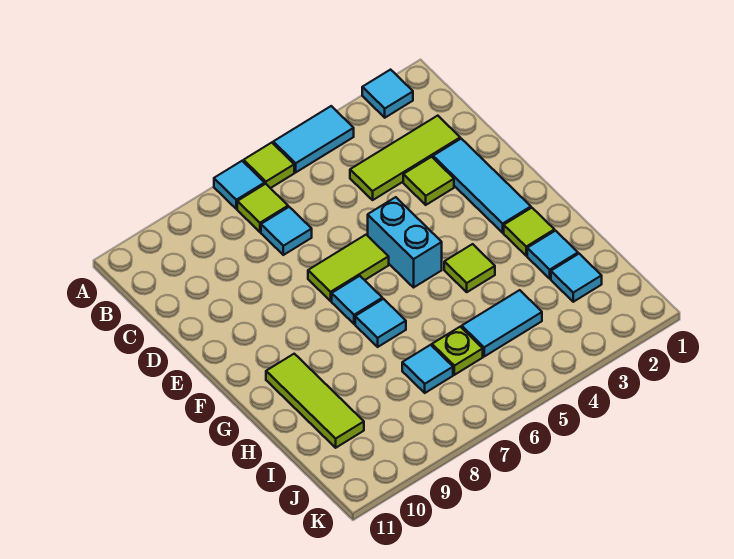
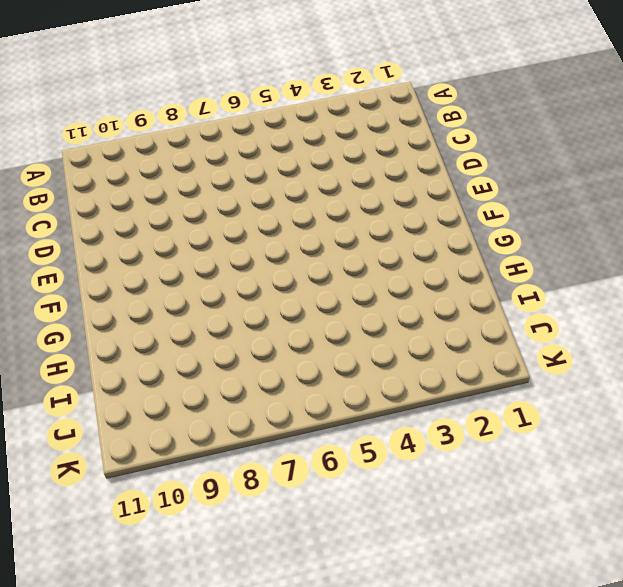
none -> cyan tile A2 level 1
none -> cyan tile A4:A5 level 1
none -> lime tile A6 level 1

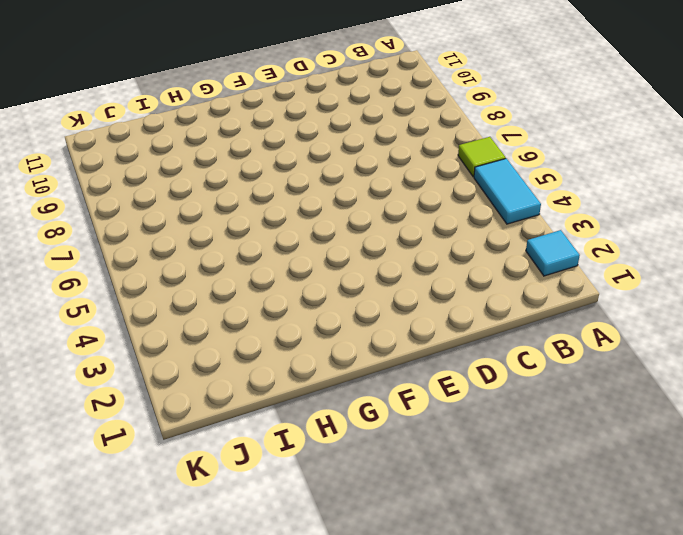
none -> cyan tile A7 level 1
none -> lime tile B7 level 1
none -> lime tile C2:C4 level 1

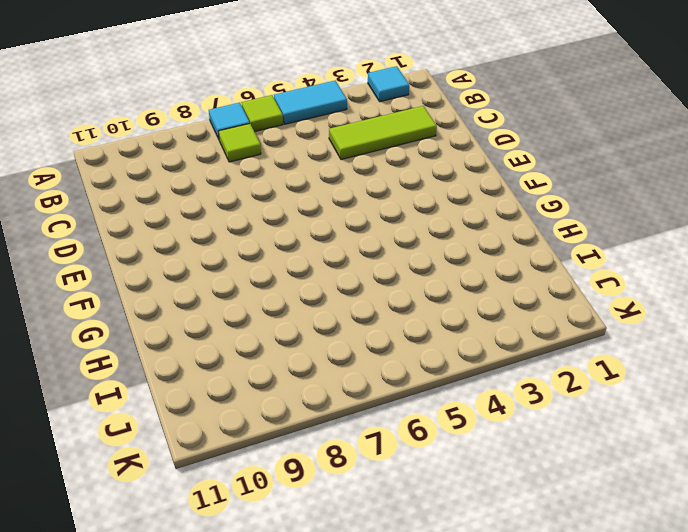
none -> cyan tile C7 level 1
none -> cyan tile D2:F2 level 1
none -> lime tile D3 level 1

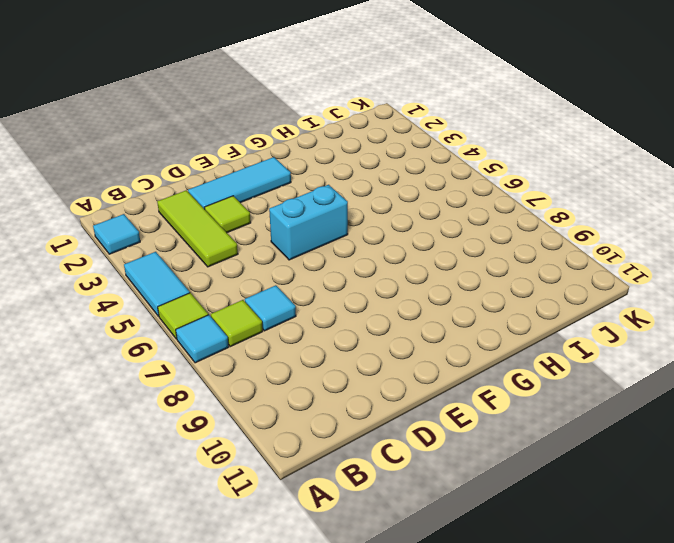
none -> lime tile E6:E7 level 1
none -> cyan tile F7 level 1
none -> lime tile G2 level 1

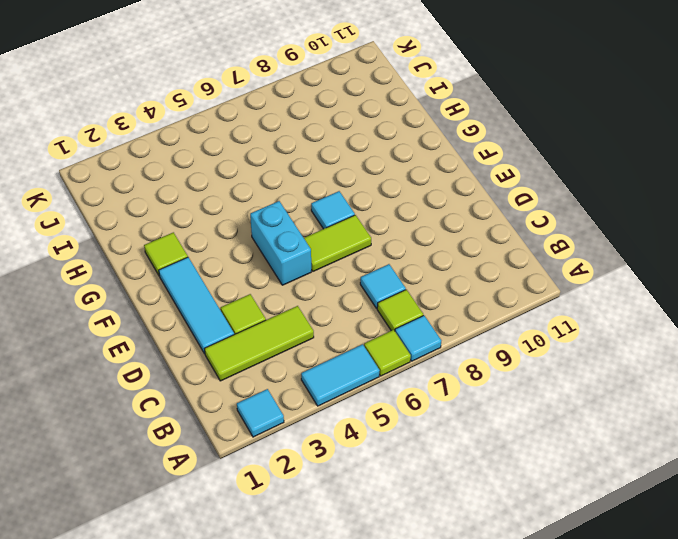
none -> lime tile G4 level 1
none -> cyan tile G7 level 1
none -> lime tile G10:I10 level 1

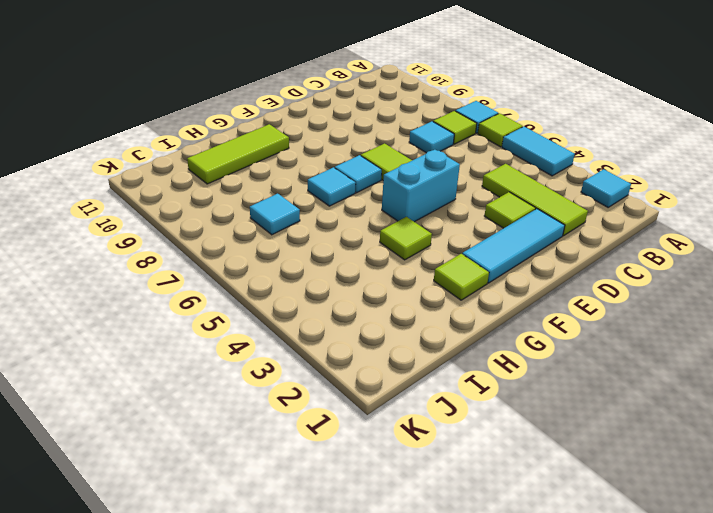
none -> cyan tile H2 level 1
none -> cyan tile I2 level 1
none -> cyan tile I4:I5 level 1

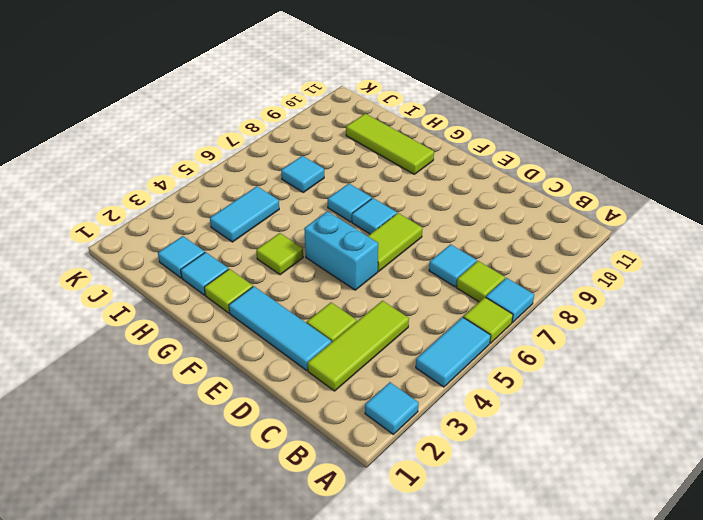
none -> lime plate I6 level 1

